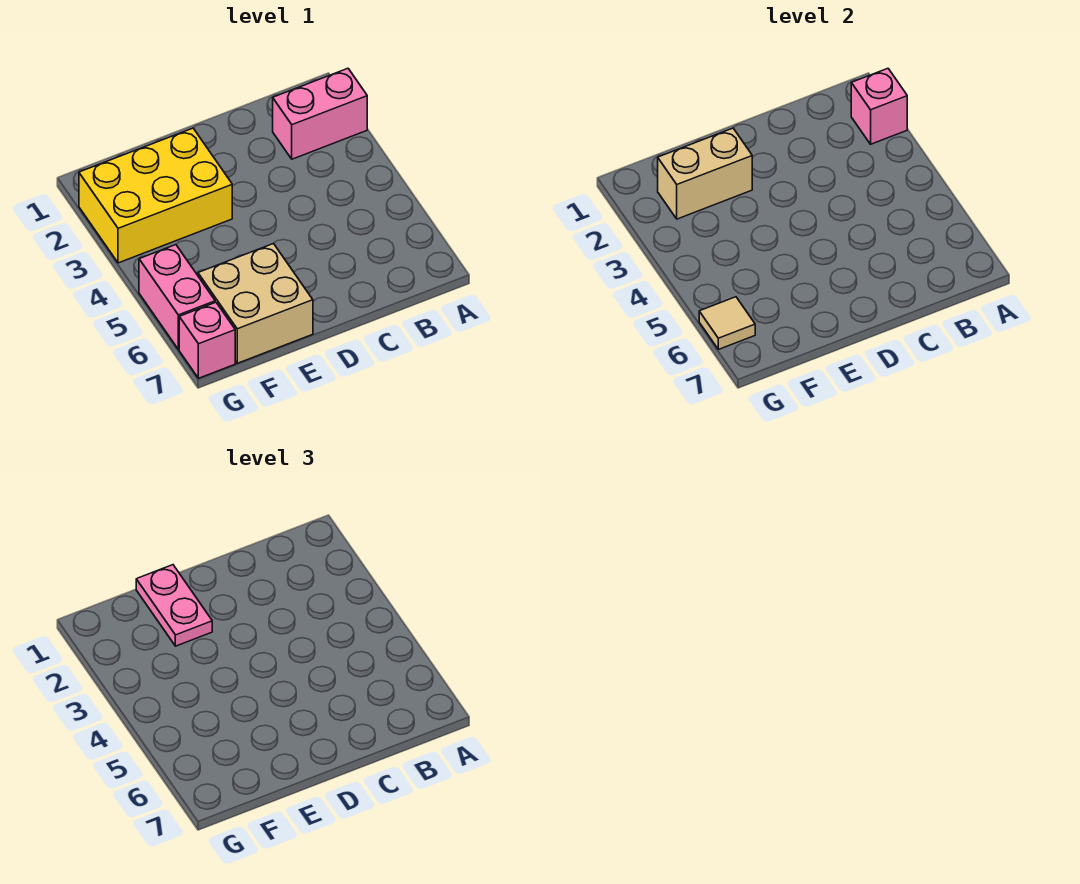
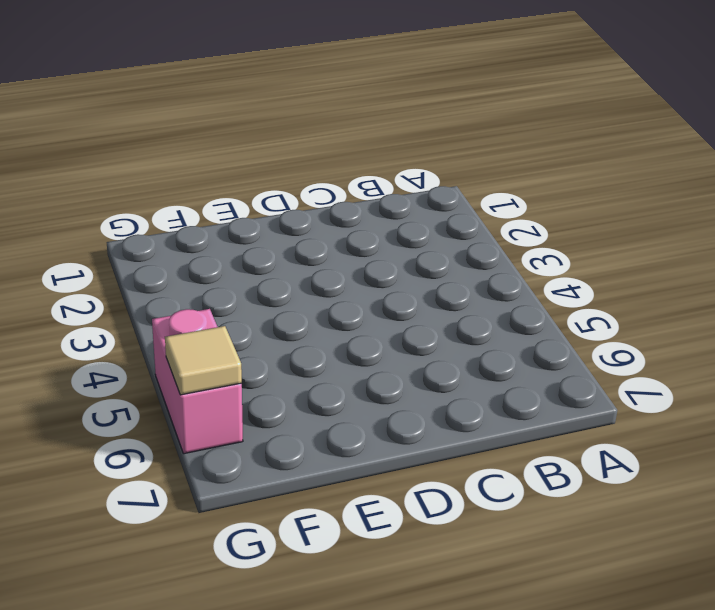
none -> pink brick A2:B2 level 1
none -> yellow brick E2:G3 level 1

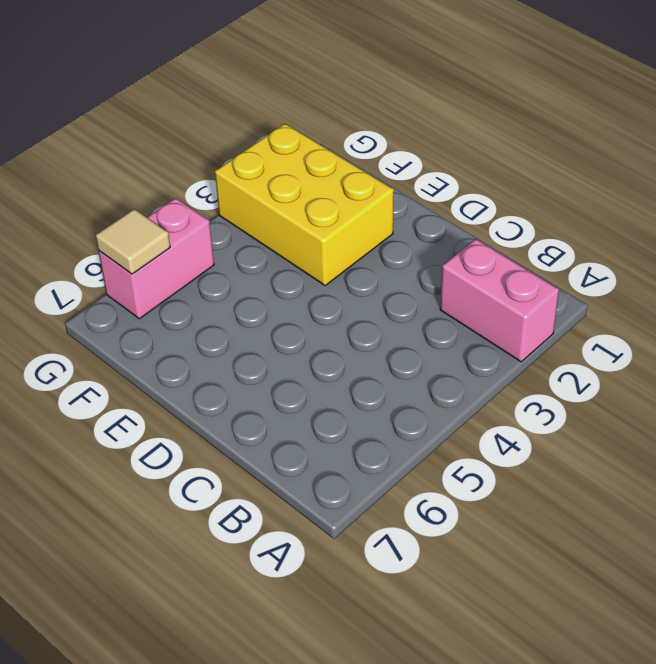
none -> tan brick E6:F7 level 1
none -> pink brick G7 level 1

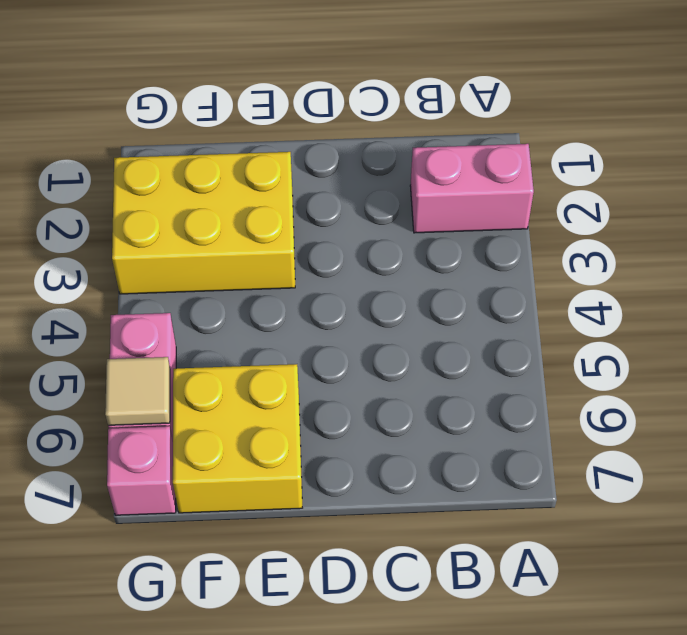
yellow brick E6:F7 level 1 -> tan brick E6:F7 level 1
none -> pink brick A2 level 2
none -> tan brick E2:F2 level 2

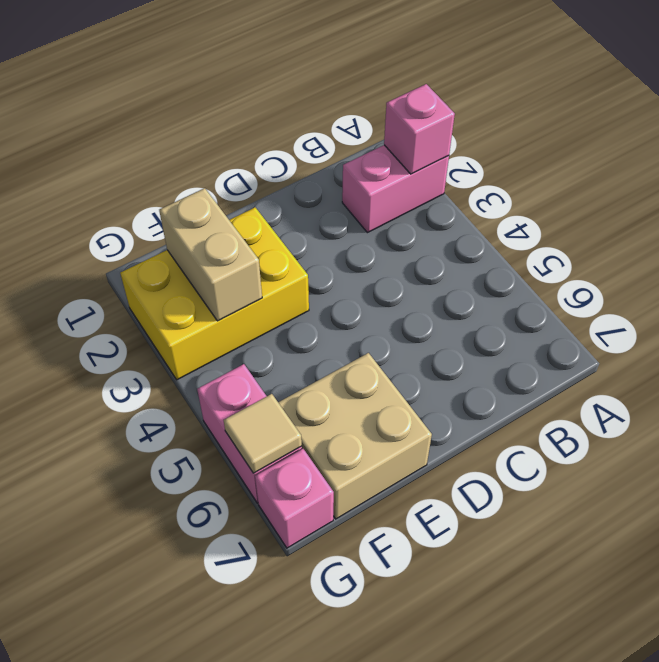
tan brick F2:F3 level 2 -> tan brick E2:F2 level 2
none -> pink plate E1:E2 level 3

